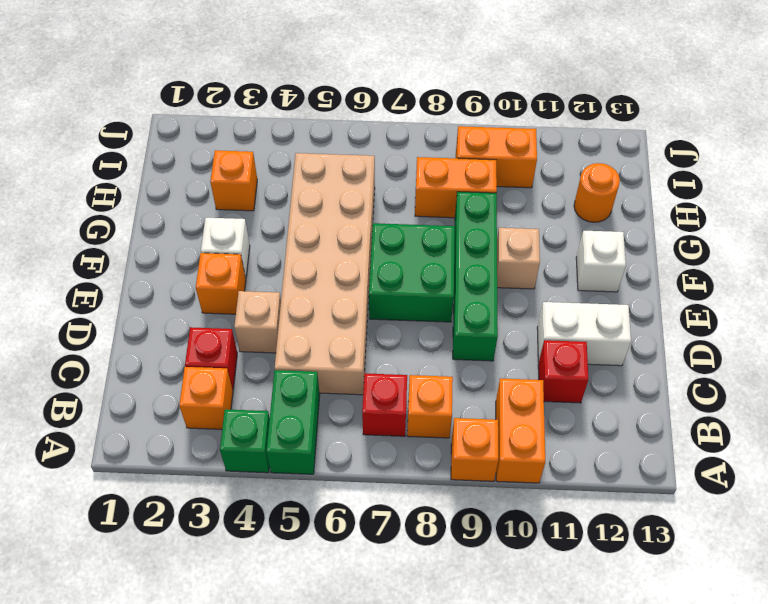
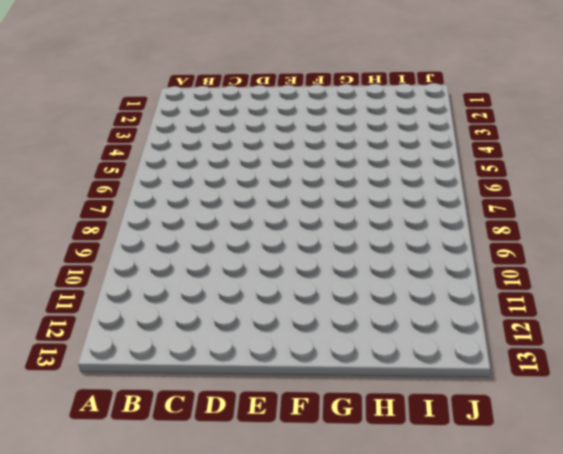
none -> green brick A4 level 1
none -> green brick A5:B5 level 1
none -> orange brick A9 level 1

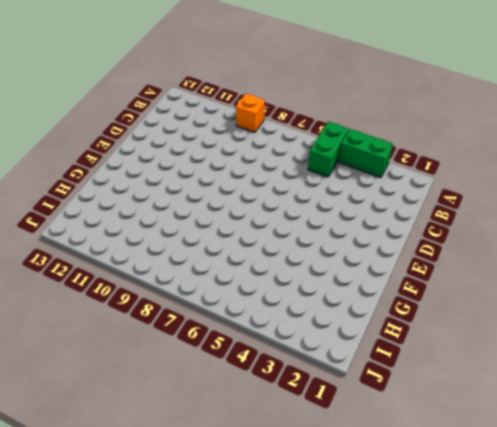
green brick A3:A4 level 1 -> green brick A4 level 1
none -> orange brick A10:B10 level 1
none -> orange brick B3 level 1
none -> red brick B7 level 1

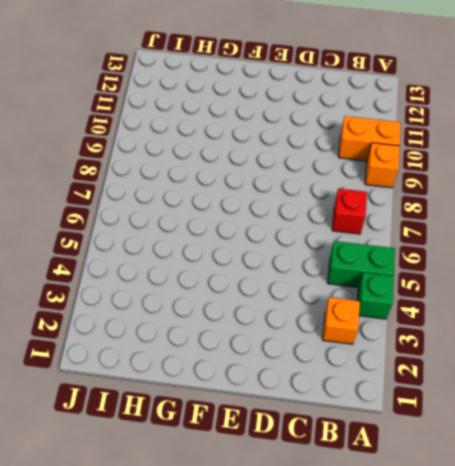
none -> orange brick B8 level 1
none -> red brick C3 level 1
none -> tan brick C5:H6 level 1

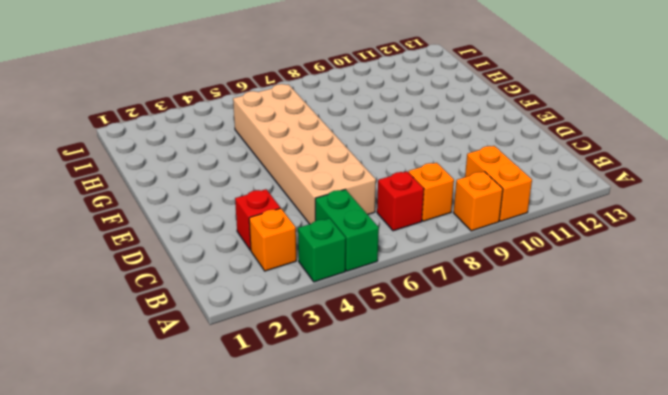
none -> red brick C11 level 1
none -> tan brick D4 level 1
none -> green brick D9:G9 level 1

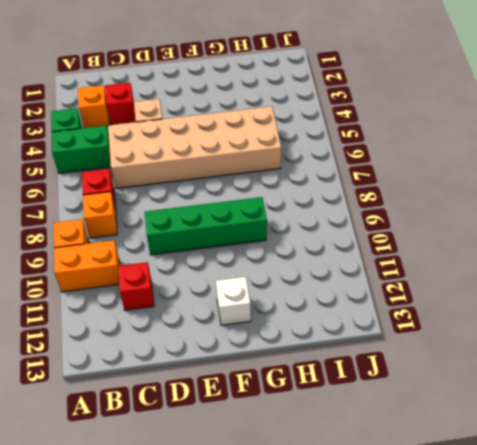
none -> white brick D11:D12 level 1
none -> orange brick E3 level 1
none -> green brick E7:F8 level 1

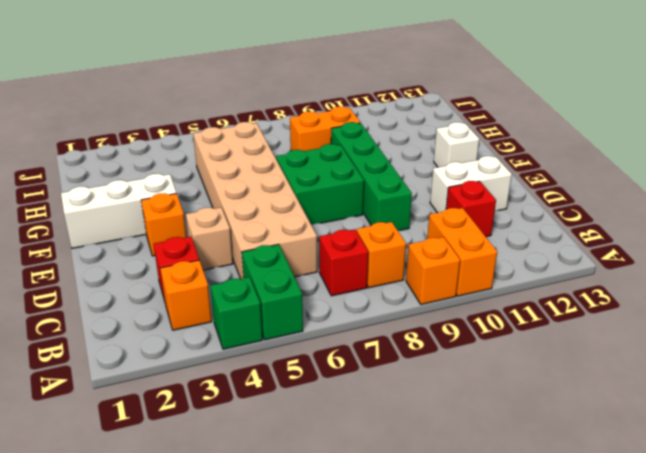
white brick F1:F3 level 1 -> white brick F3 level 1
none -> tan brick F10 level 1
none -> orange brick H3 level 1
none -> orange round brick H12 level 1

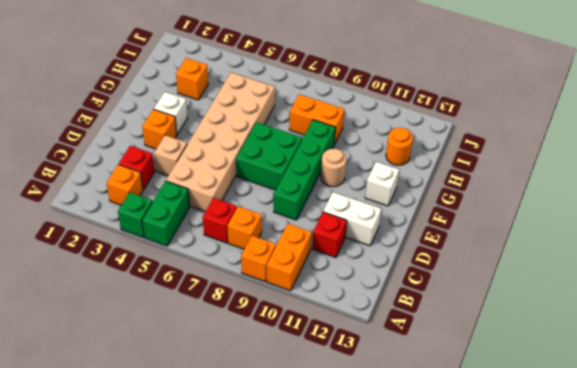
tan round brick F10 level 1 -> tan brick F10 level 1
none -> orange brick I9:I10 level 1

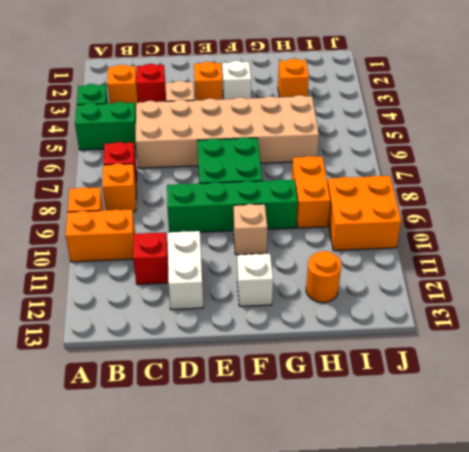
orange brick I9:J10 level 1 -> orange brick I9:I10 level 1

